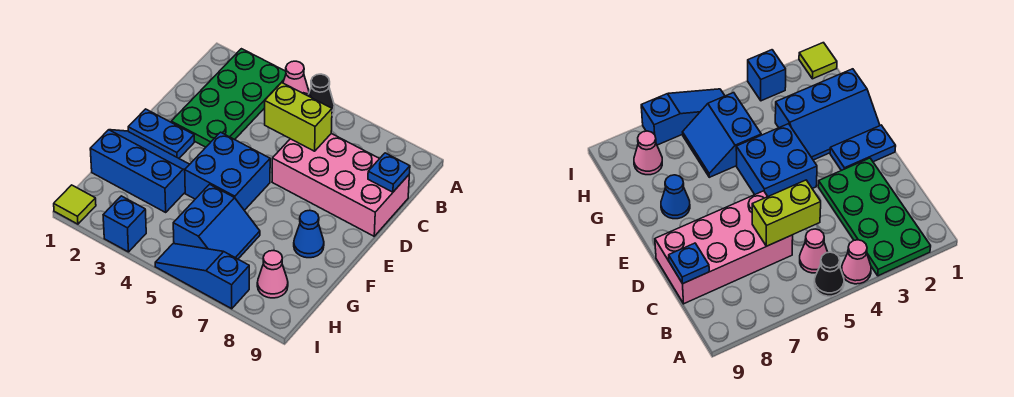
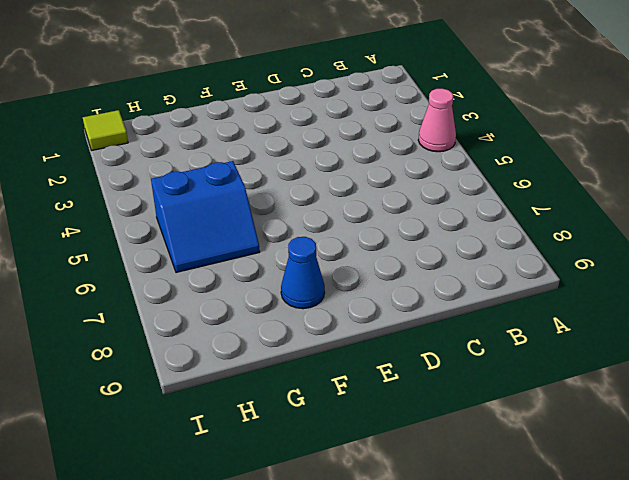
none -> green plate A2:D3 level 1
none -> black cone A5 level 1
none -> pink cone B5 level 1

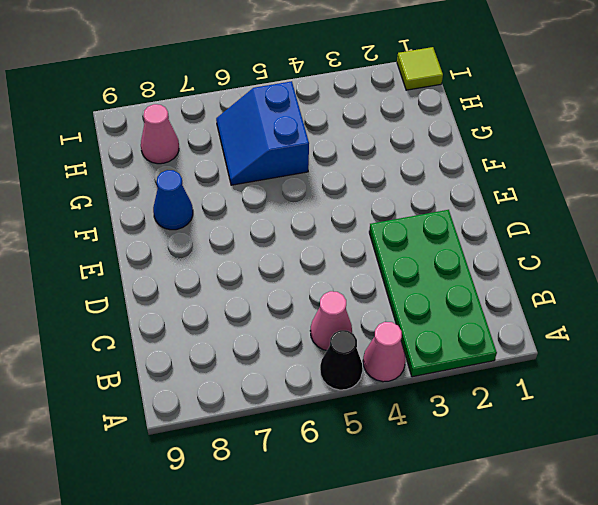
none -> pink brick C6:D9 level 1
none -> blue plate E1:E2 level 1
none -> blue brick E4:F5 level 1

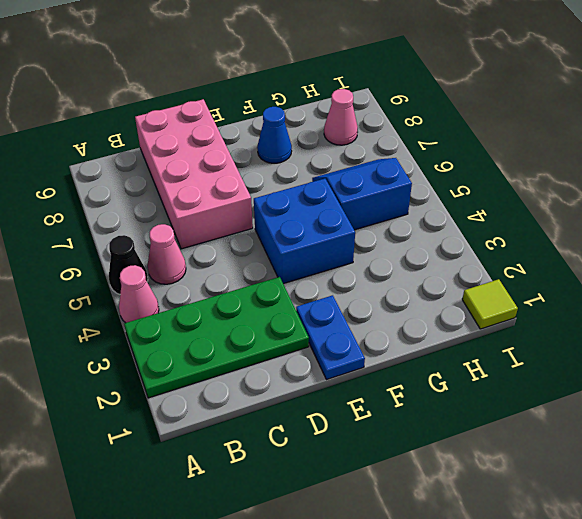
none -> blue slope F1:G3 level 1 top G
none -> blue brick I3 level 1
none -> blue slope I5:I7 level 1 top 7

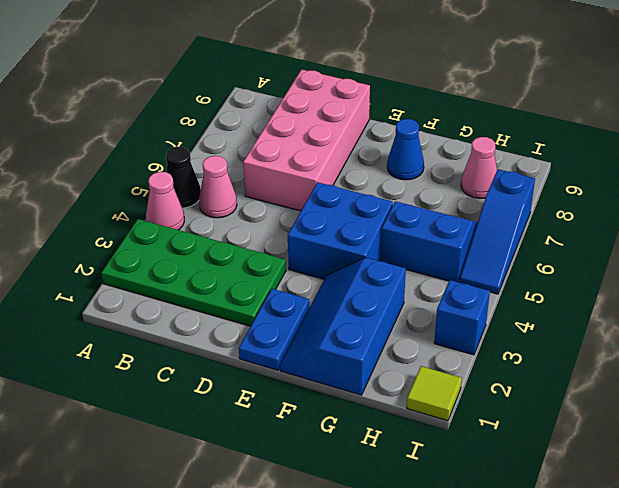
none -> lime brick C5:C6 level 2
none -> blue plate C9 level 2

